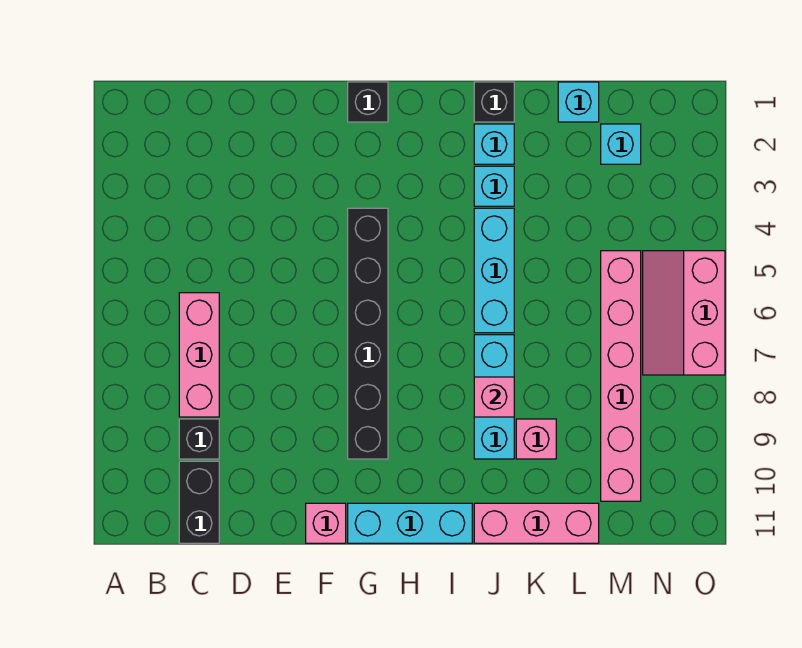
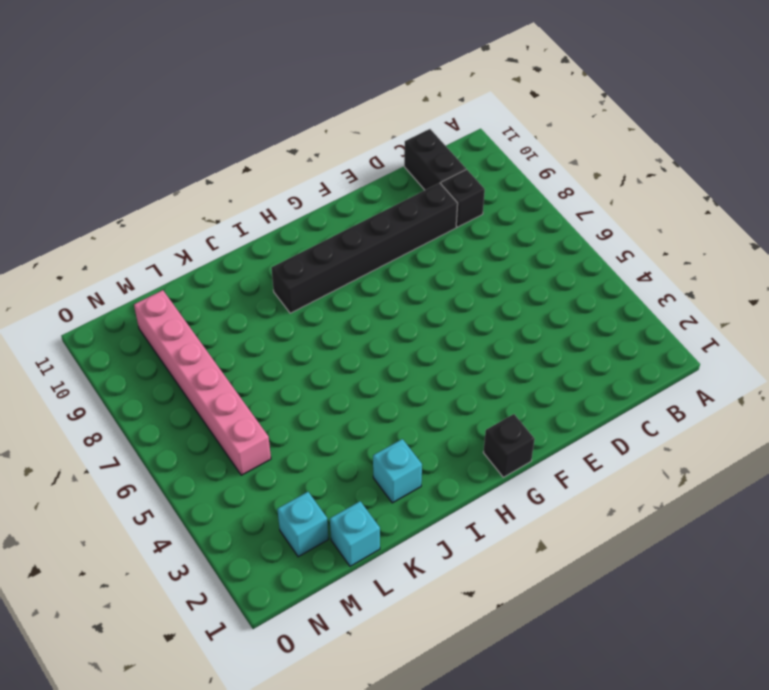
black brick D9:I9 level 1 -> black brick G4:G9 level 1
none -> pink brick C6:C8 level 1
none -> pink brick F11 level 1
none -> cyan brick G11:I11 level 1

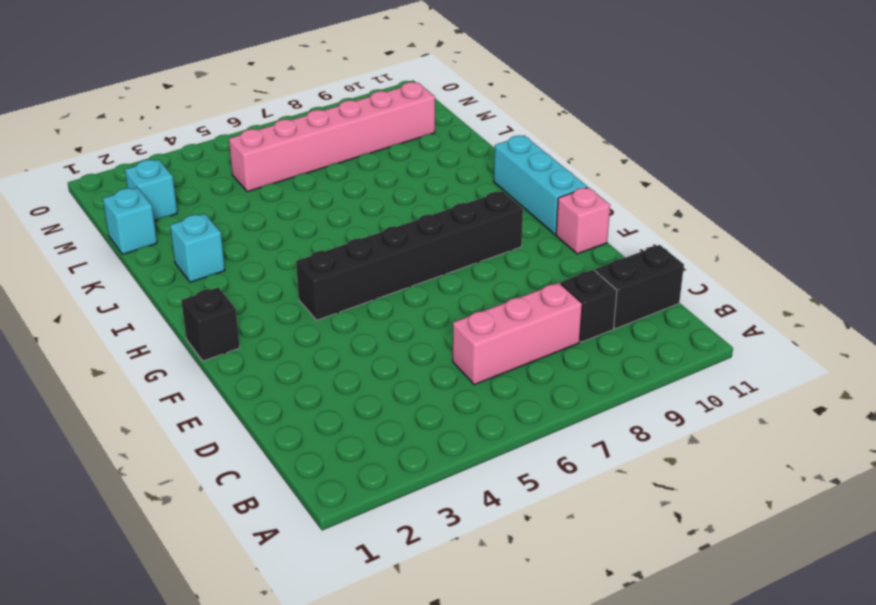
none -> black brick J1 level 1
none -> cyan brick J3 level 1
none -> cyan brick J4:J6 level 1

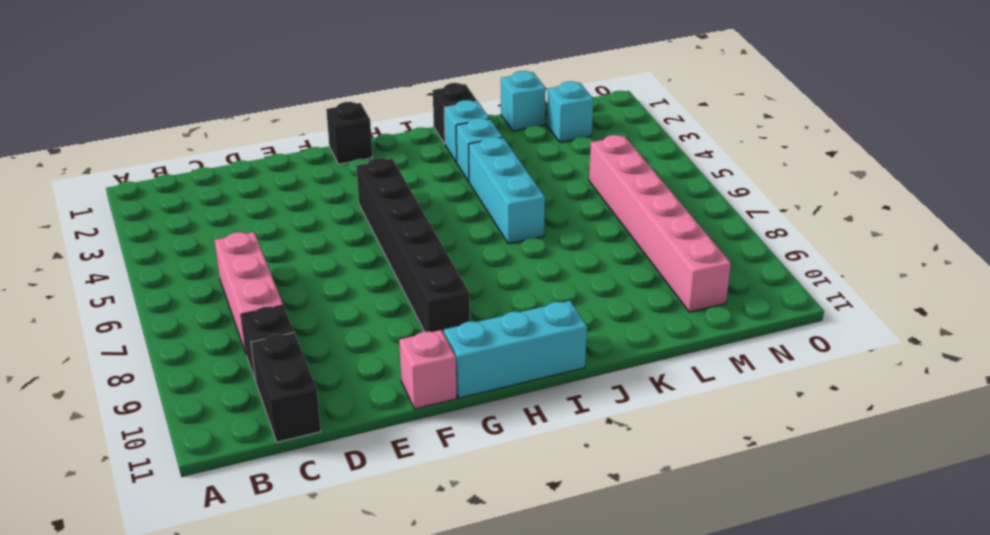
none -> cyan brick J7:J9 level 1
none -> pink brick J11:L11 level 1
none -> pink brick K9 level 1

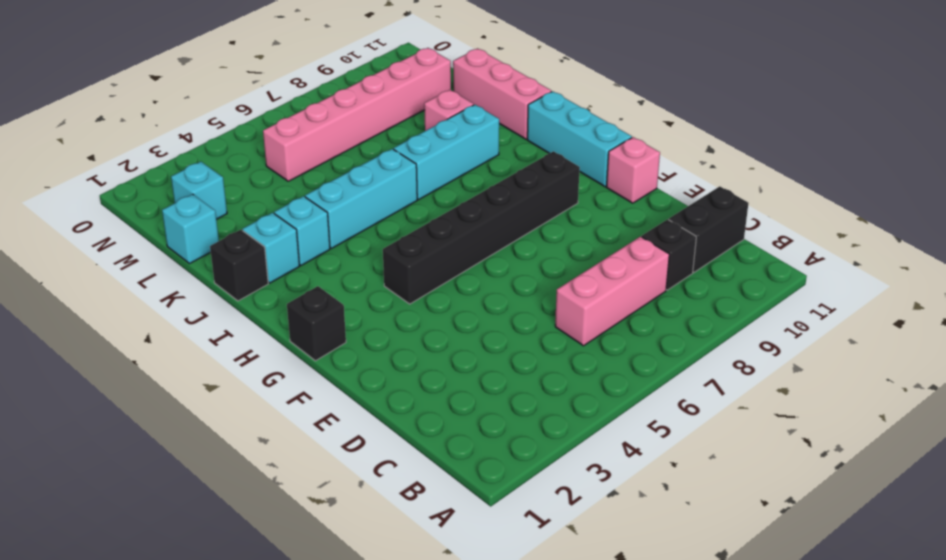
none -> pink slope N5:O7 level 1 top O
none -> pink brick J8 level 2

